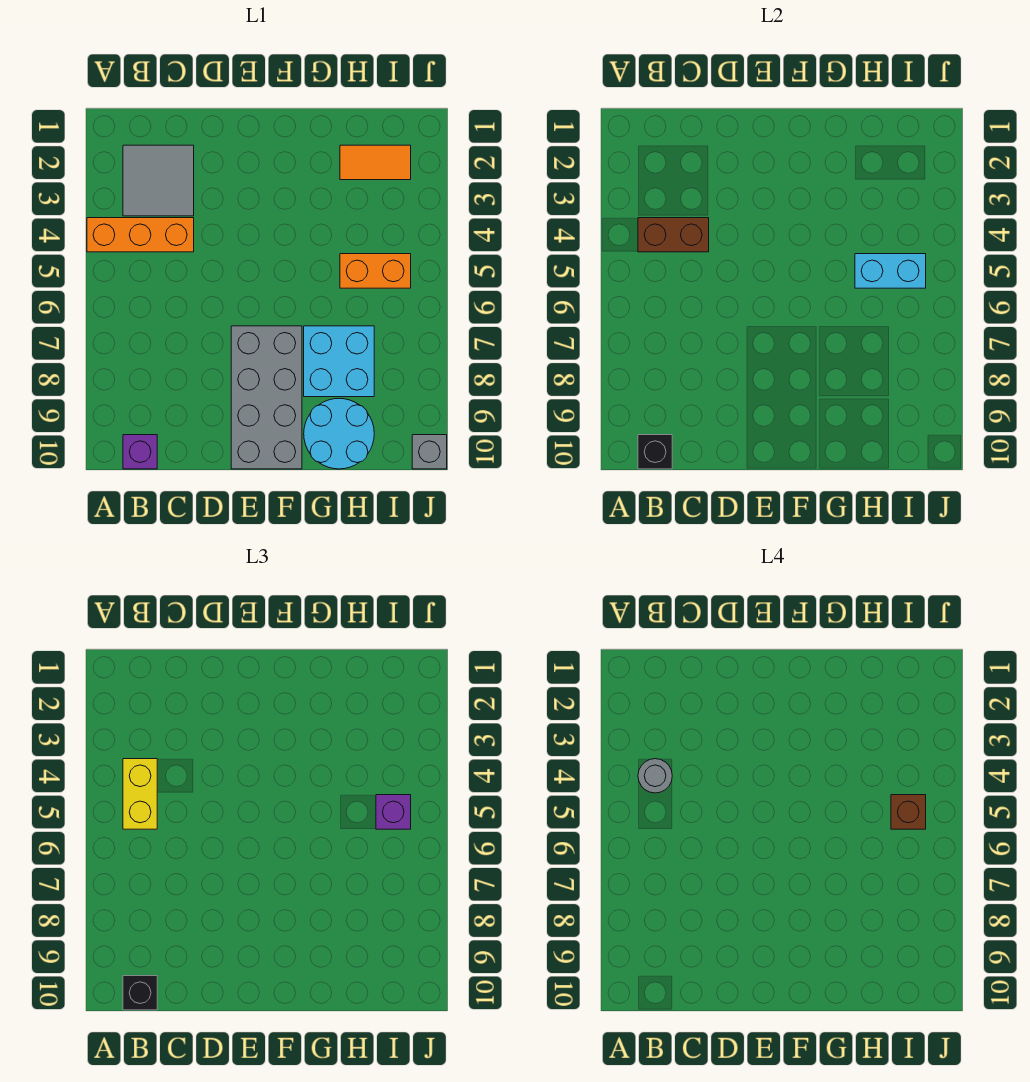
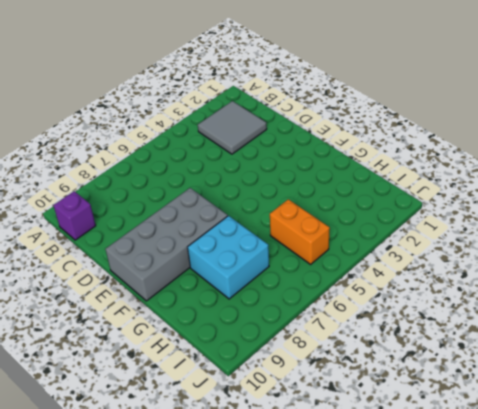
none -> orange brick A4:C4 level 1
none -> cyan round brick G9:H10 level 1
none -> orange tile H2:I2 level 1

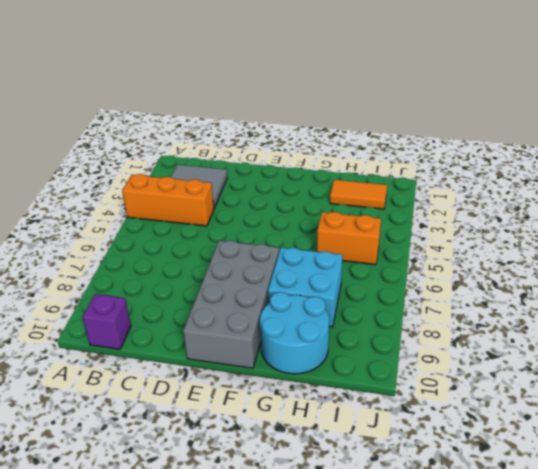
none -> grey brick J10 level 1
none -> brown brick B4:C4 level 2
none -> black brick B10 level 2

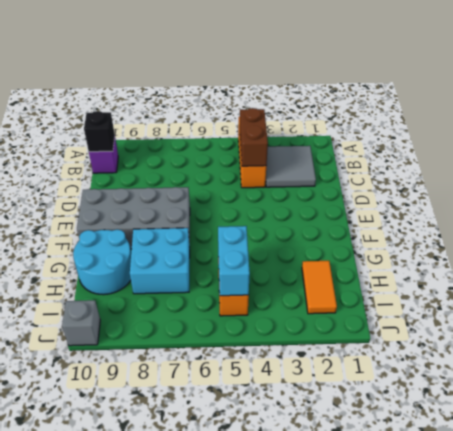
none -> yellow brick B4:B5 level 3
none -> black brick B10 level 3
none -> purple brick I5 level 3

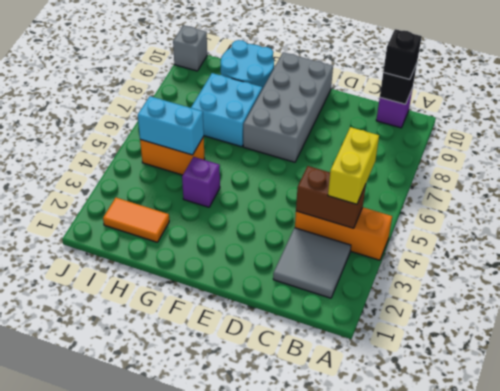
purple brick G4 level 1 -> purple brick I5 level 3
none -> grey round brick B4 level 4
none -> brown brick I5 level 4

